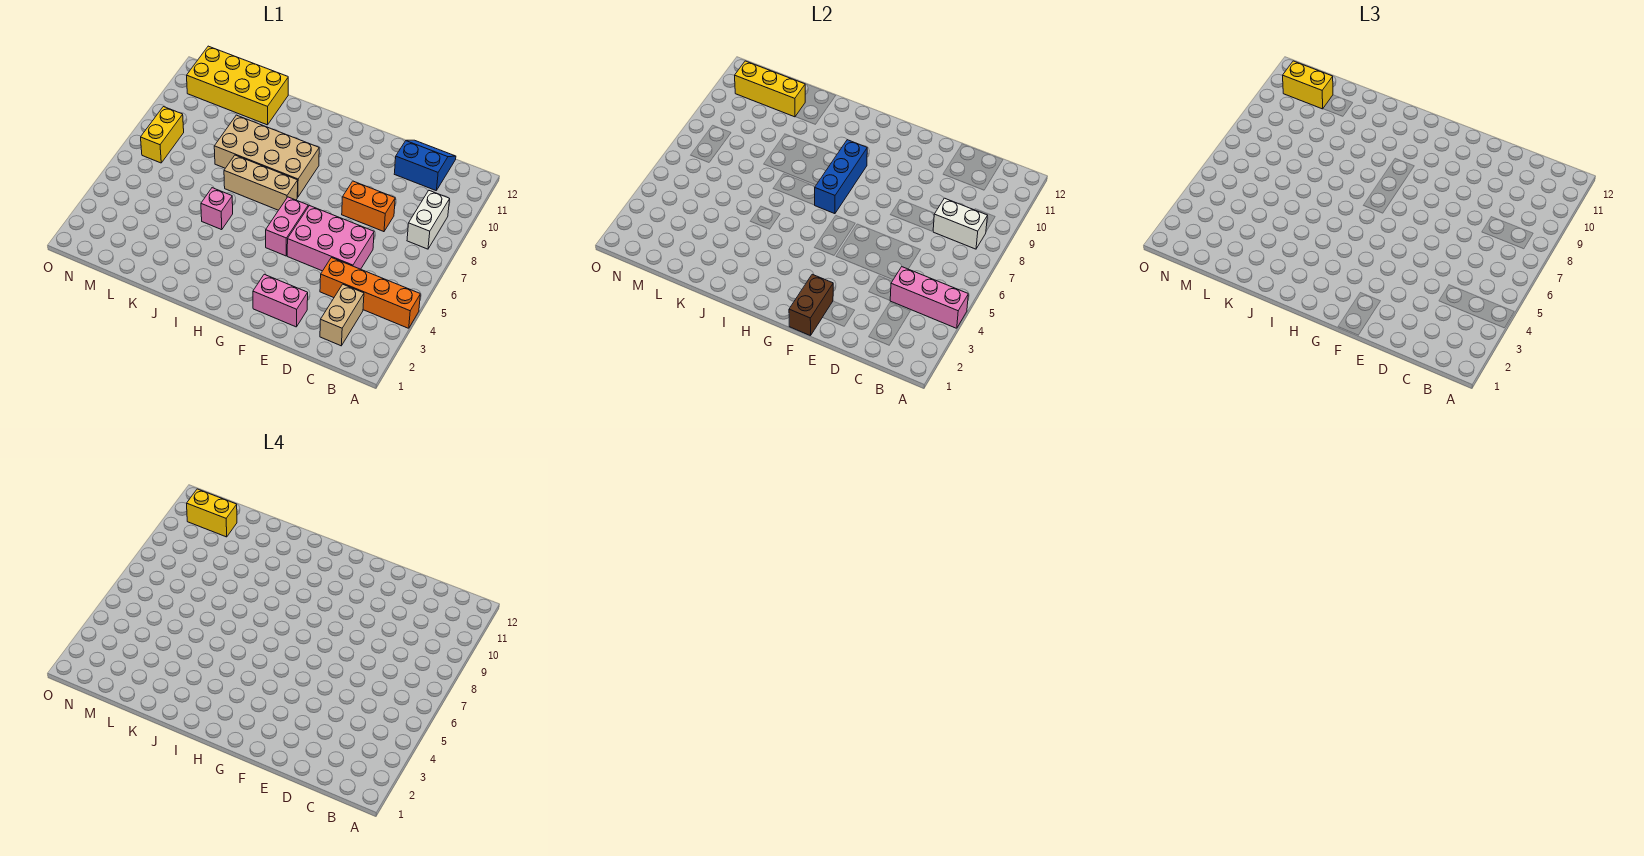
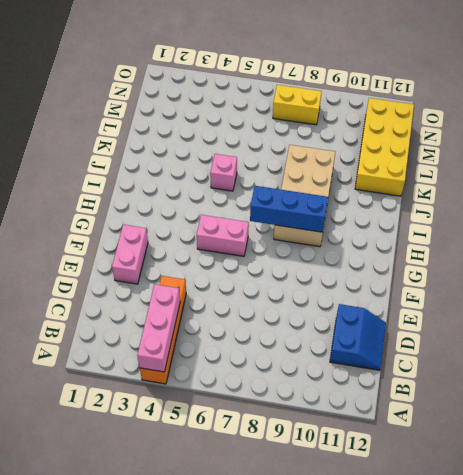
none -> white brick B8:B9 level 1
none -> tan brick C2:C3 level 1
none -> pink brick D5:F6 level 1

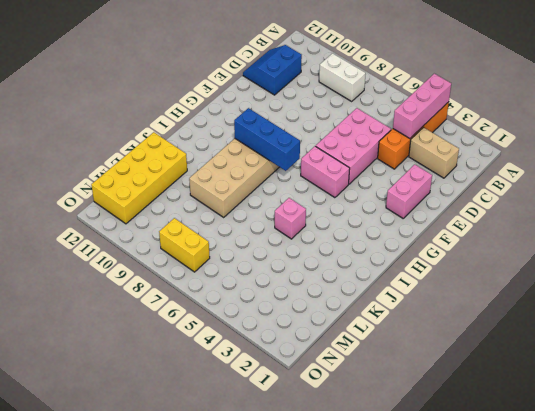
none -> orange brick D8:E8 level 1
none -> tan brick H7:J7 level 1
none -> white brick B8:C8 level 2

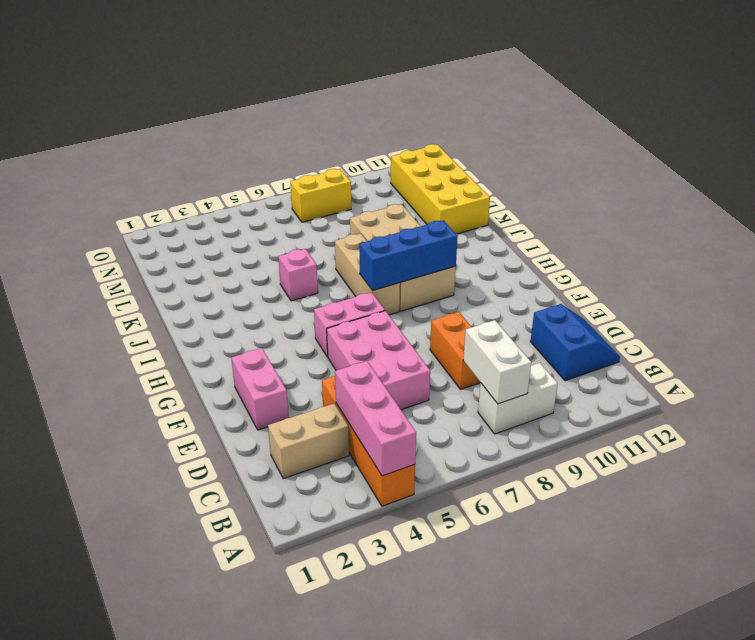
none -> brown brick F1:F2 level 2
none -> yellow brick L11:N11 level 2
none -> yellow brick M11:N11 level 3

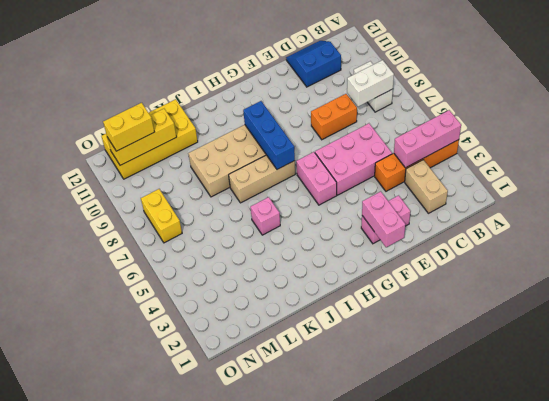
pink brick F1:F2 level 2 -> brown brick F1:F2 level 2
none -> yellow brick M11:N11 level 4

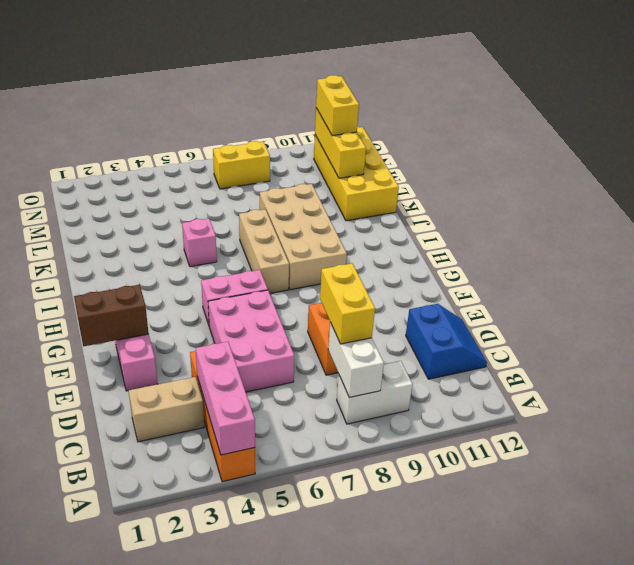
yellow brick C8:D8 level 3 -> yellow brick M11:N11 level 4
none -> blue brick H7:H9 level 2

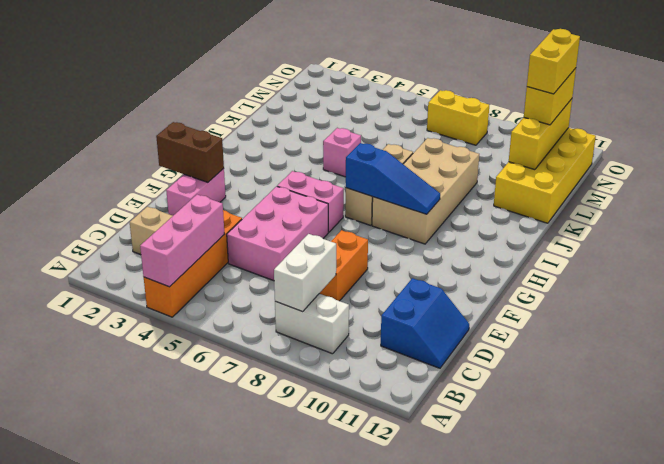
blue slope H7:H9 level 2 top 7 -> blue brick H7:H9 level 2

